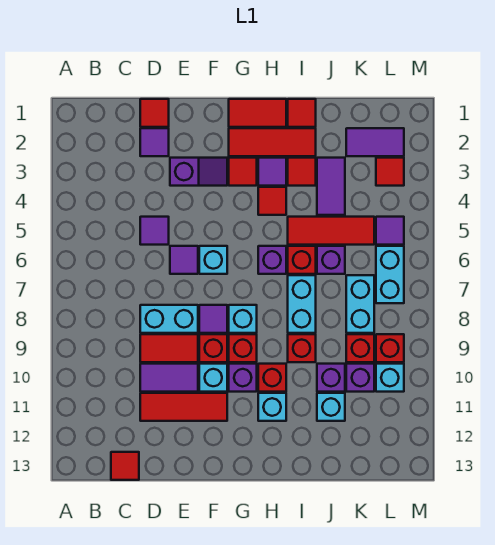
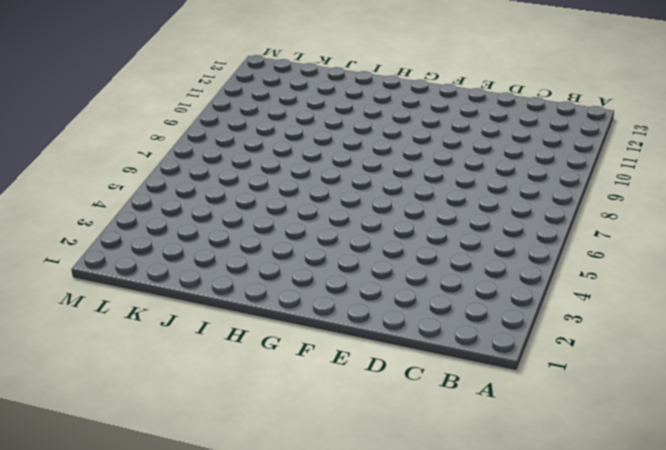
none -> red tile C13 level 1
none -> red tile D1 level 1
none -> purple tile D2 level 1
none -> purple tile D5 level 1

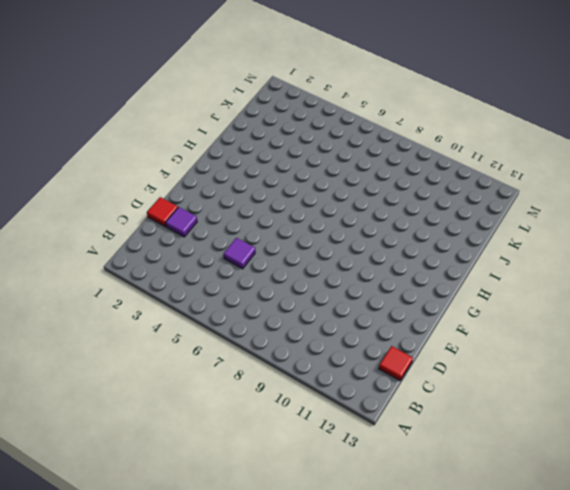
none -> cyan brick D8:E8 level 1
none -> red tile D9:E9 level 1
none -> purple tile D10:E10 level 1
none -> red tile D11:F11 level 1

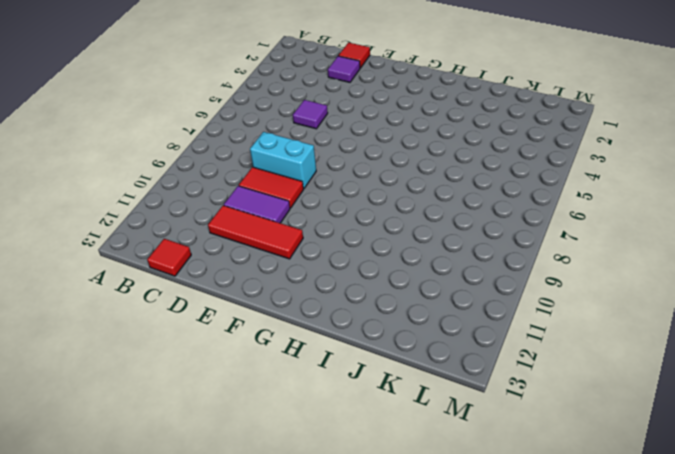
none -> purple slope E3:F3 level 1 top E
none -> purple tile E6 level 1
none -> cyan brick F6 level 1
none -> purple tile F8 level 1

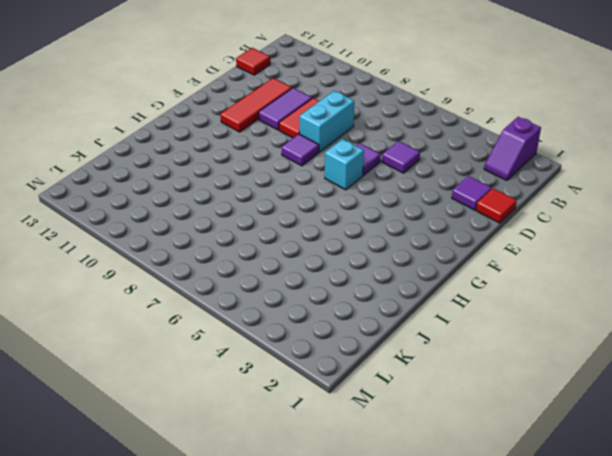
purple slope A2:B2 level 1 top A -> purple slope E3:F3 level 1 top E
none -> red brick F9 level 1
none -> cyan brick F10 level 1
none -> red tile G1:H1 level 1
none -> red tile G2:I2 level 1

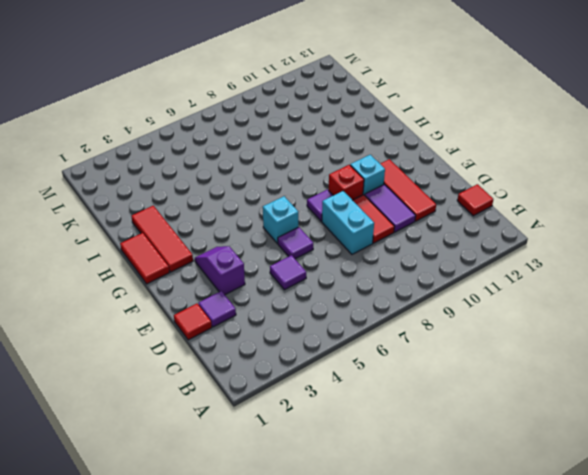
none -> red tile G3 level 1
none -> cyan brick G8 level 1
none -> red brick G9 level 1
none -> purple brick G10 level 1

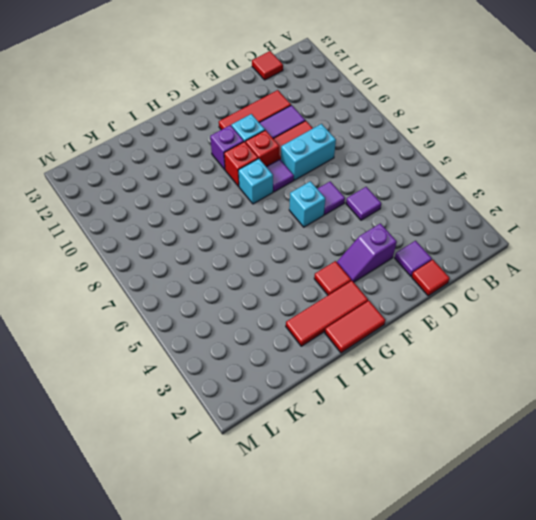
none -> purple tile H3 level 1
none -> red tile H4 level 1
none -> purple brick H6 level 1
none -> red brick H10 level 1

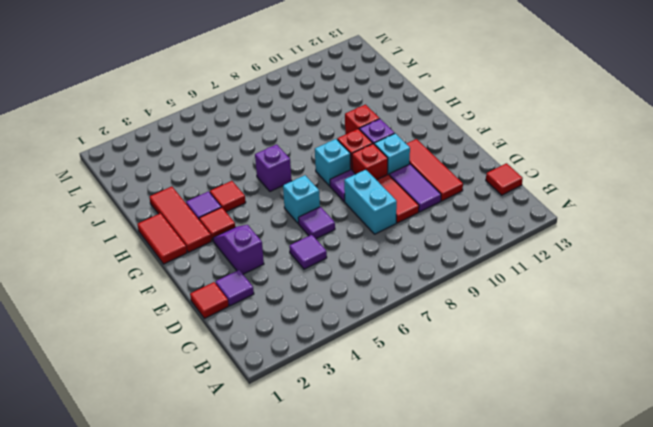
none -> cyan brick H11 level 1
none -> red tile I1 level 1
none -> red tile I3 level 1
none -> red tile I5:K5 level 1

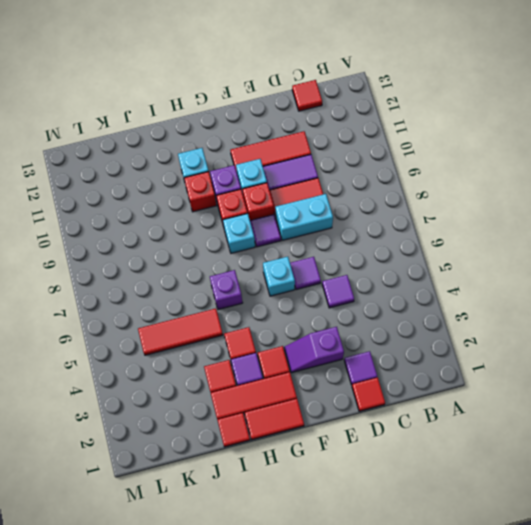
none -> red brick I6 level 1
none -> cyan brick I7:I8 level 1
none -> red brick I9 level 1
none -> purple tile J3:J4 level 1

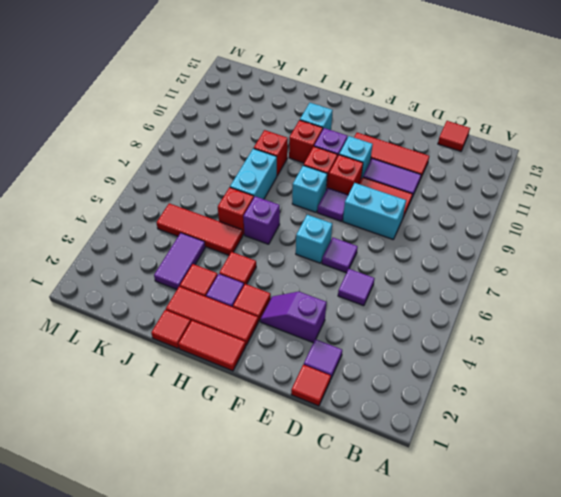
none -> purple brick J6 level 1
none -> purple brick J10 level 1
none -> cyan brick J11 level 1
none -> purple tile K2:L2 level 1

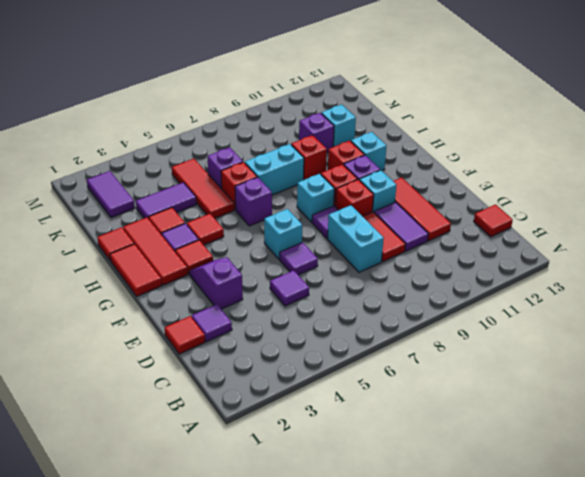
none -> cyan brick K7:K8 level 1
none -> red brick K9 level 1
none -> purple brick K10 level 1
none -> red tile L3 level 1

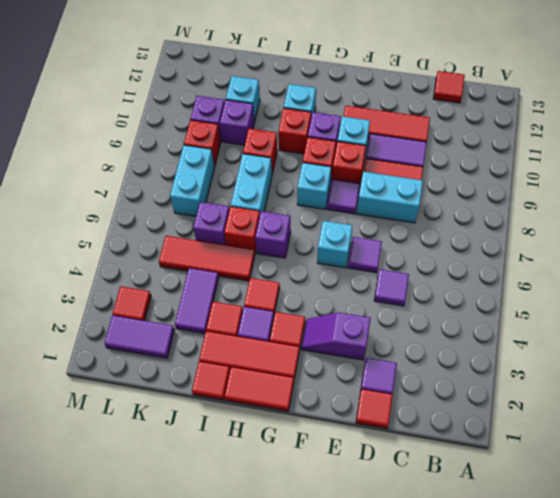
none -> purple tile L5 level 1
none -> cyan brick L6:L7 level 1
none -> red brick L9 level 1
none -> cyan brick L10 level 1

